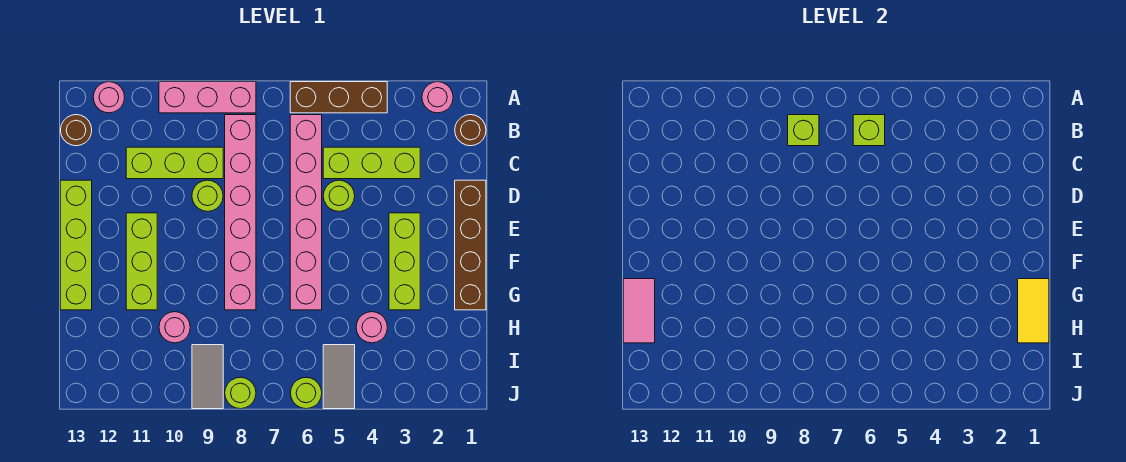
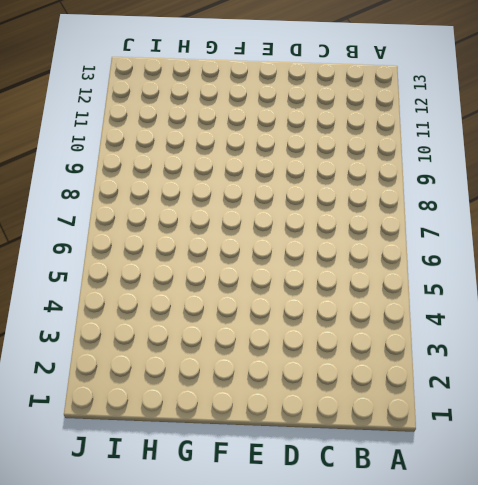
none -> pink round brick A2 level 1
none -> brown brick A4:A6 level 1
none -> pink brick A8:A10 level 1

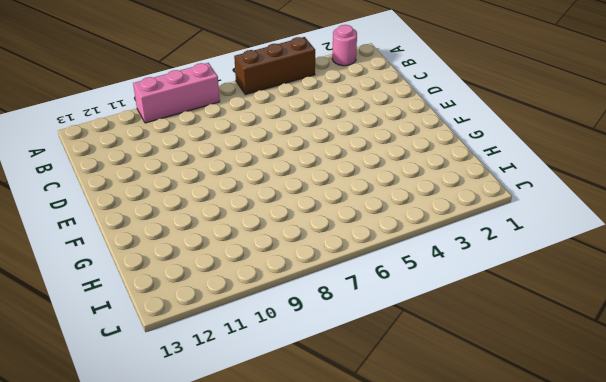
none -> pink round brick A12 level 1
none -> brown round brick B1 level 1
none -> pink brick B6:G6 level 1

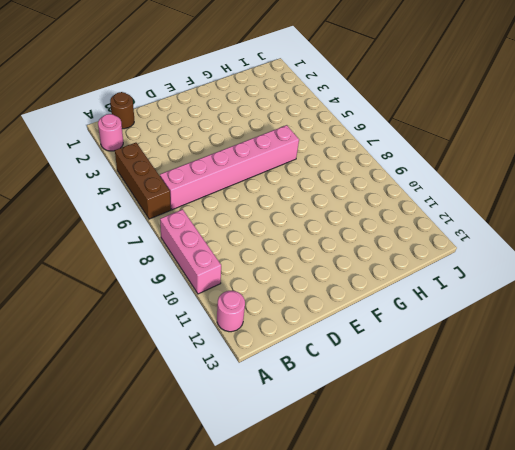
none -> pink brick B8:G8 level 1
none -> brown round brick B13 level 1
none -> lime brick C3:C5 level 1

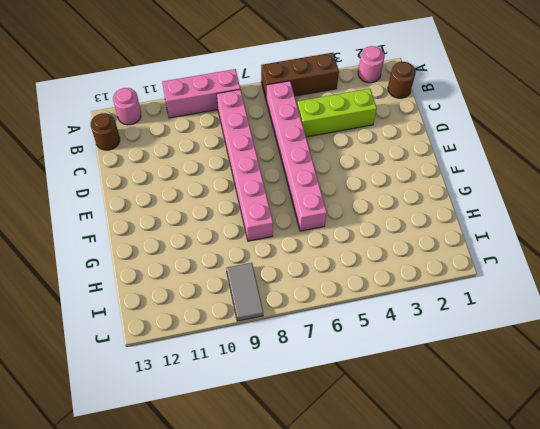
none -> lime brick C9:C11 level 1
none -> brown brick D1:G1 level 1
none -> lime round brick D5 level 1

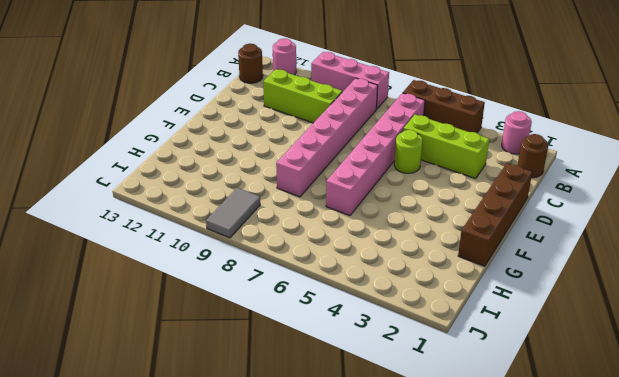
none -> lime round brick D9 level 1
none -> lime brick D13:G13 level 1
none -> lime brick E3:G3 level 1

